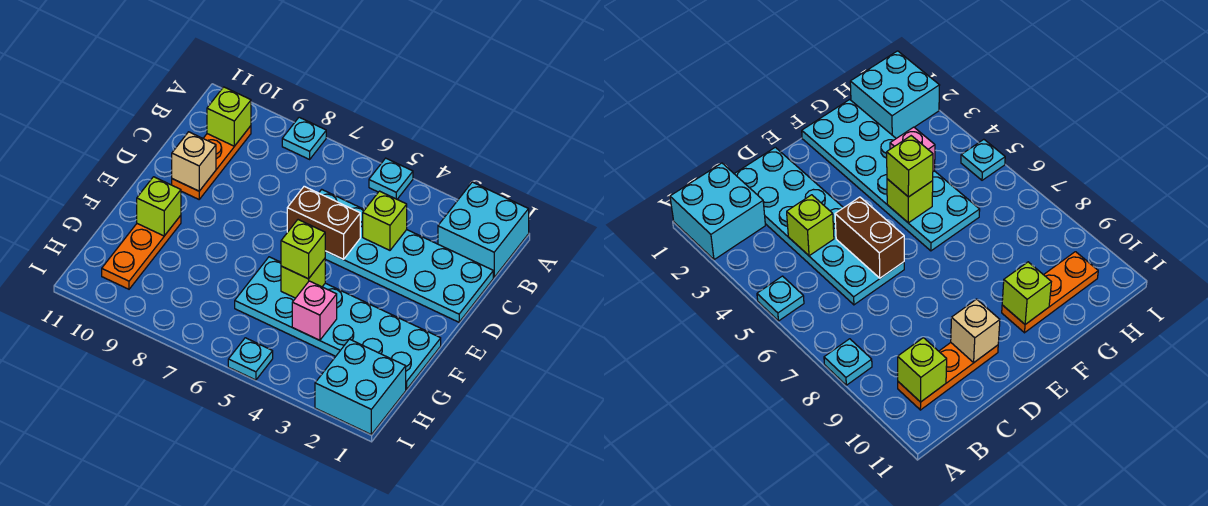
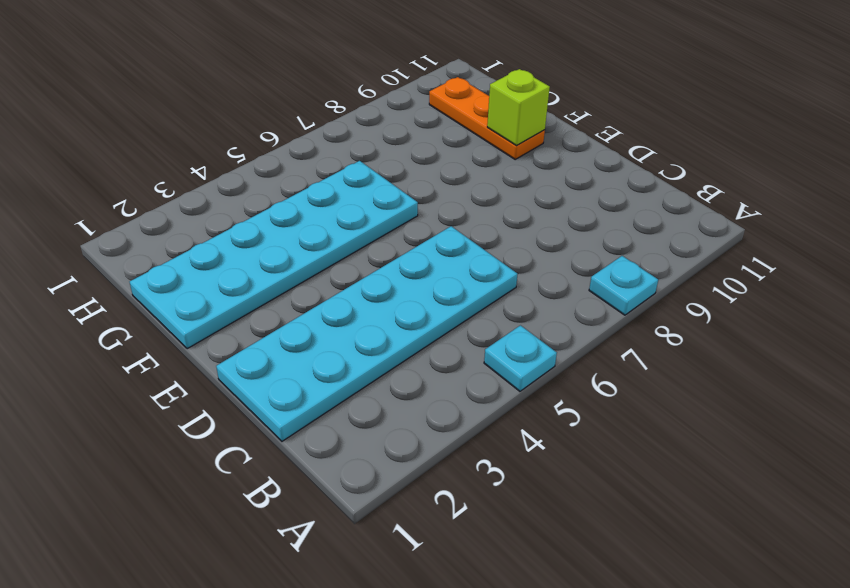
none -> cyan brick A1:B2 level 1
none -> orange plate B10:D10 level 1
none -> cyan brick H1:I2 level 1

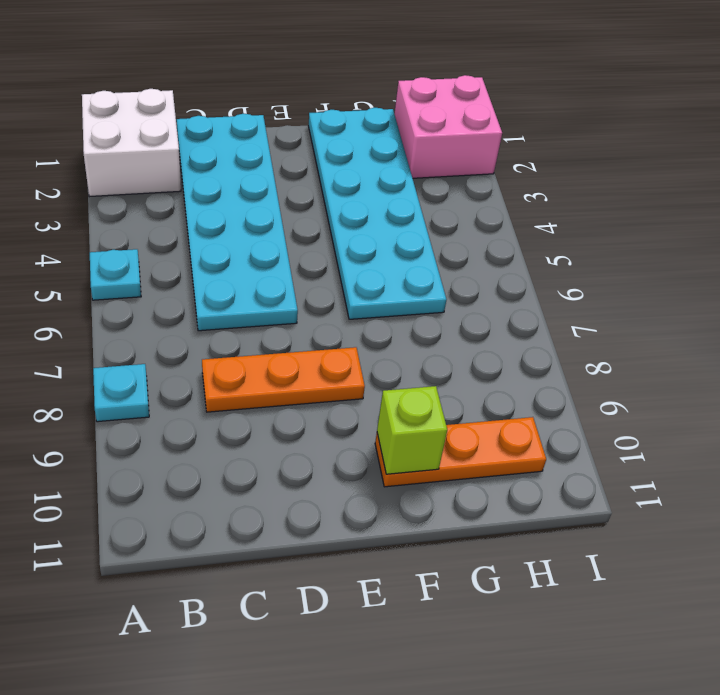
white brick A1:B2 level 1 -> cyan brick A1:B2 level 1
orange plate C8:E8 level 1 -> orange plate B10:D10 level 1
pink brick H1:I2 level 1 -> cyan brick H1:I2 level 1
none -> cyan plate I5 level 1
none -> lime brick B10 level 2
none -> lime brick C4 level 2

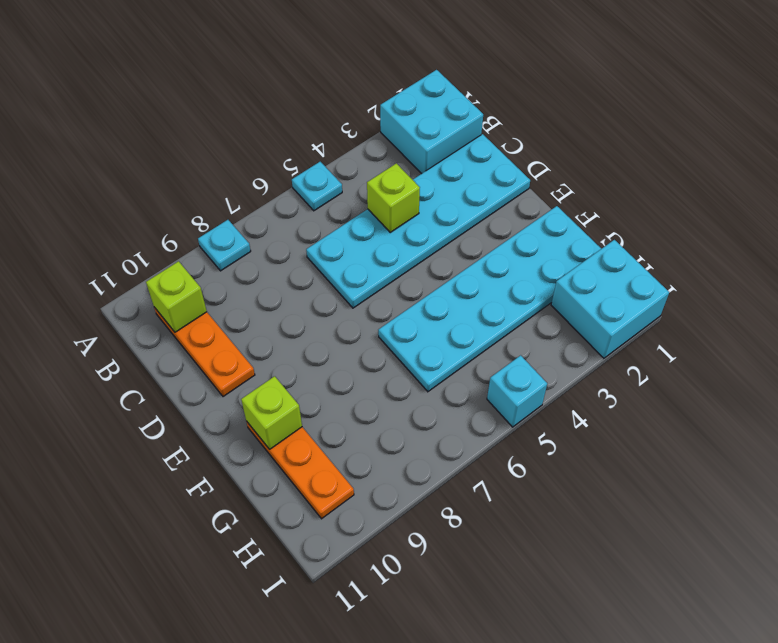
cyan brick I5 level 1 -> cyan plate I5 level 1
none -> brown brick D5:D6 level 2
none -> tan brick D10 level 2
none -> lime brick F5 level 2

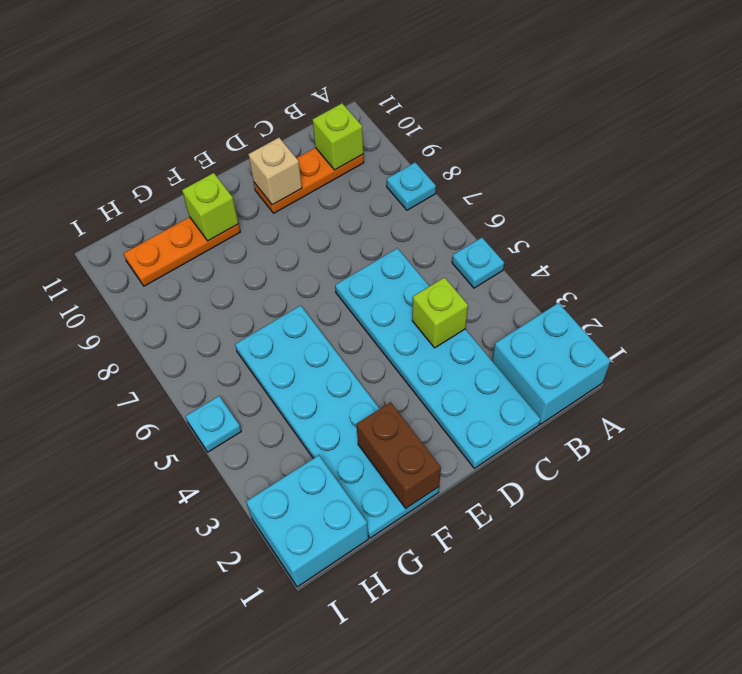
brown brick F1:F2 level 2 -> brown brick D5:D6 level 2
none -> lime brick F5 level 2
none -> pink brick G4 level 2
none -> lime brick F5 level 3

